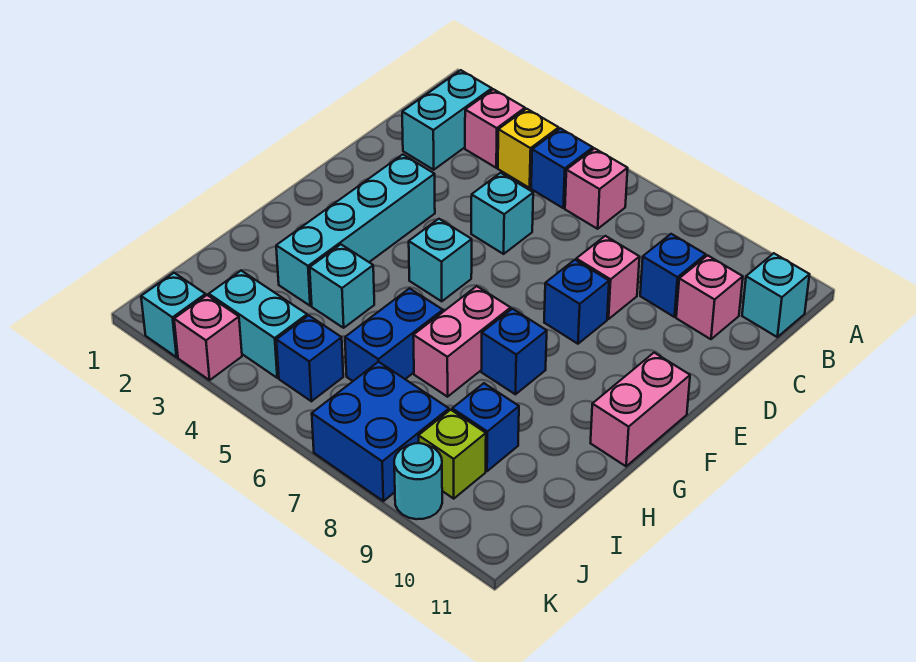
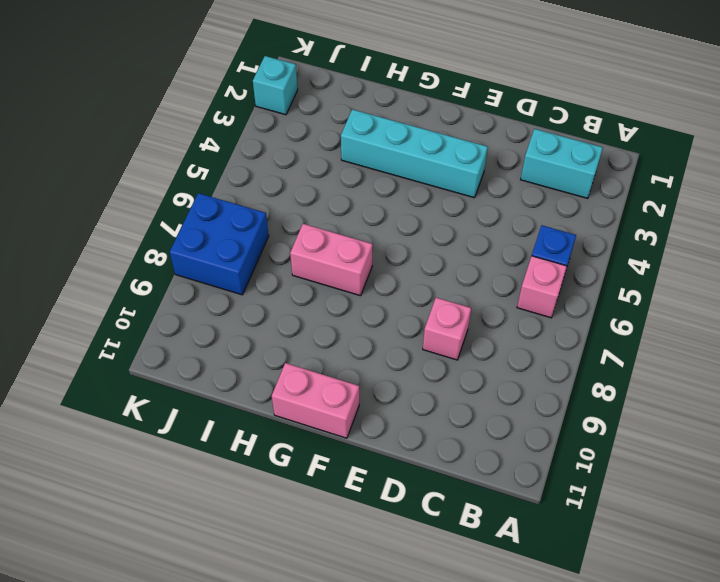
none -> pink brick B3 level 1
none -> yellow brick B4 level 1
none -> cyan brick B11 level 1

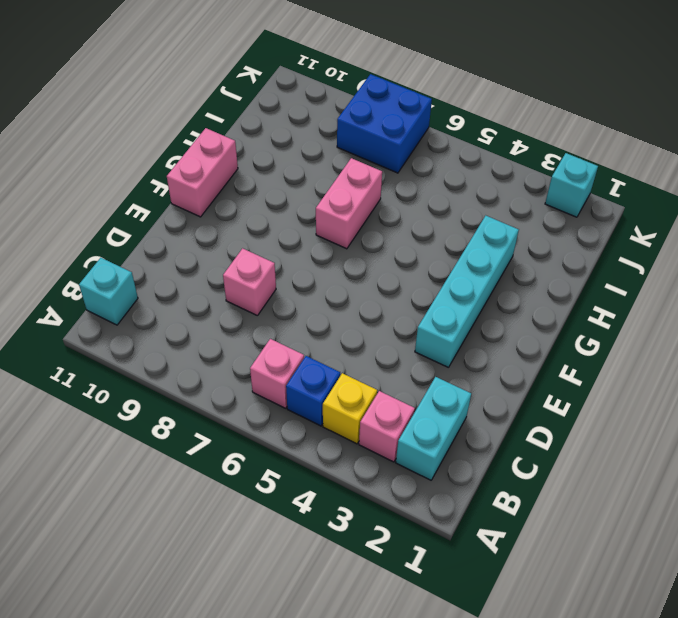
none -> blue brick C9 level 1
none -> pink brick C10 level 1
none -> cyan brick D5 level 1

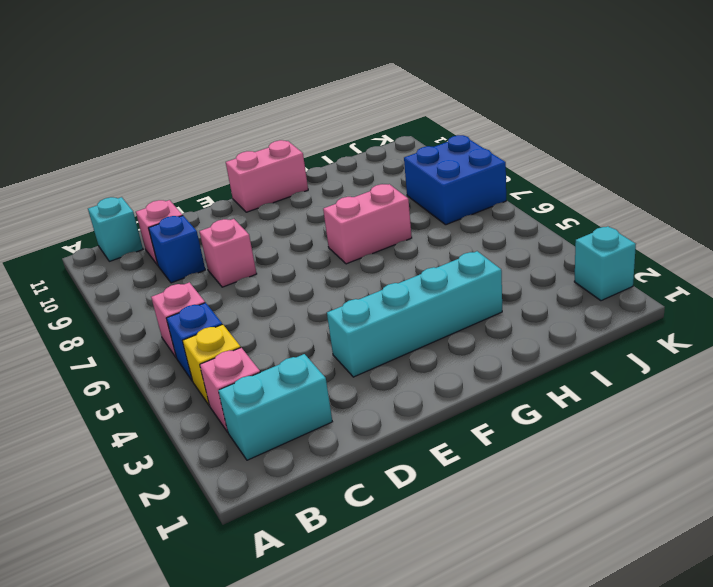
none -> cyan brick D5 level 1
none -> blue brick E8 level 1
none -> cyan brick F5 level 1

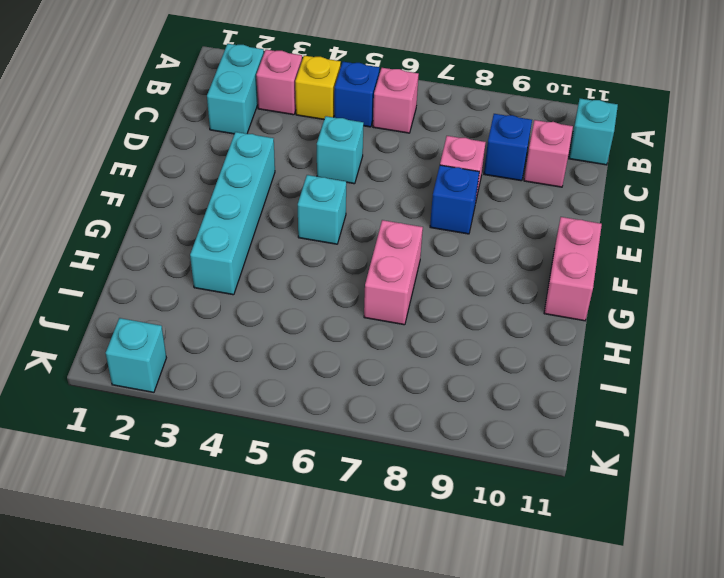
none -> blue brick G8 level 1
none -> cyan brick H4 level 1
none -> blue brick H6:I6 level 1

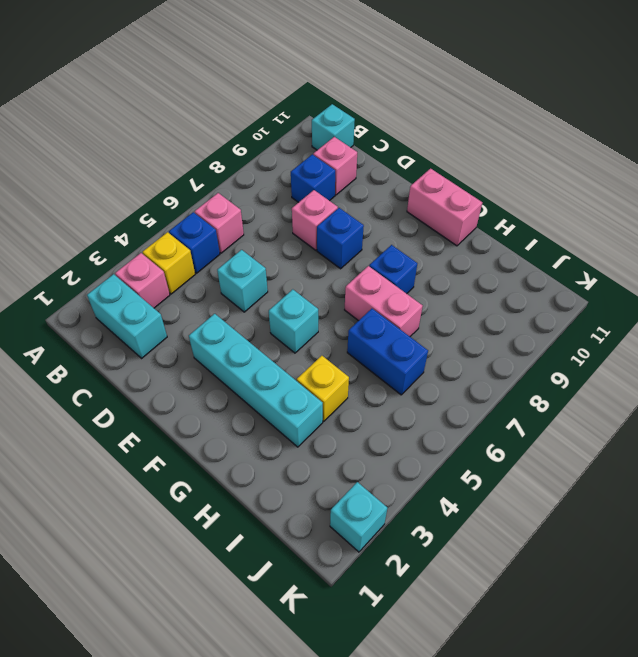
yellow brick H4 level 1 -> cyan brick H4 level 1
none -> blue brick I9 level 1
none -> cyan brick J3:J4 level 1
none -> blue brick J5 level 1

